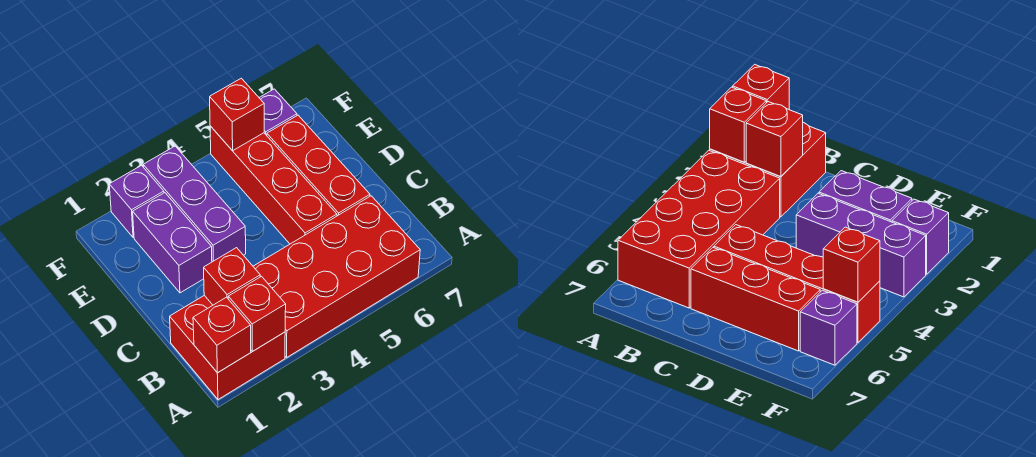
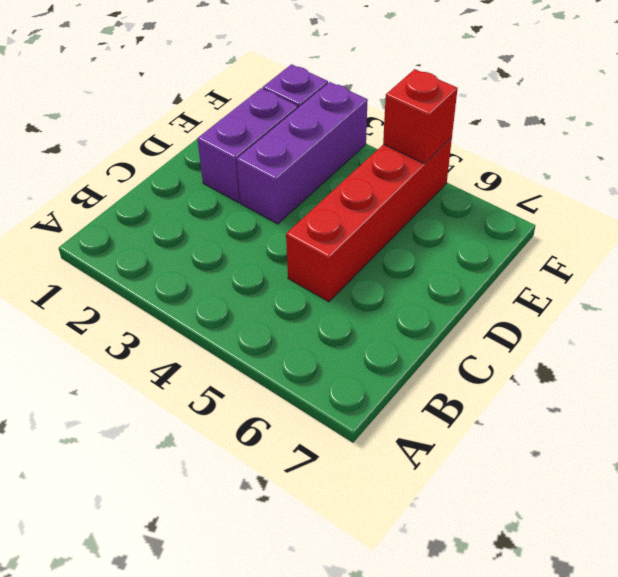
none -> red brick A1:B2 level 1
none -> red brick A3:B6 level 1
none -> red brick C6:E6 level 1

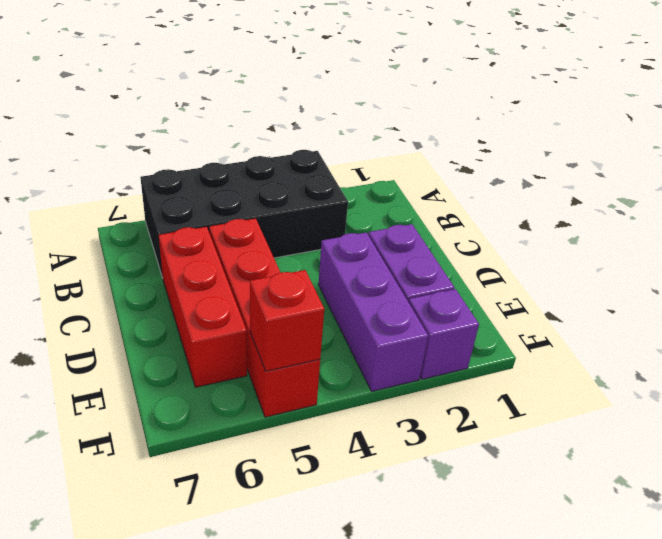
black brick A3:B6 level 1 -> red brick A3:B6 level 1
none -> red brick A1:B2 level 1
none -> purple brick F6 level 1
none -> red brick A1 level 2

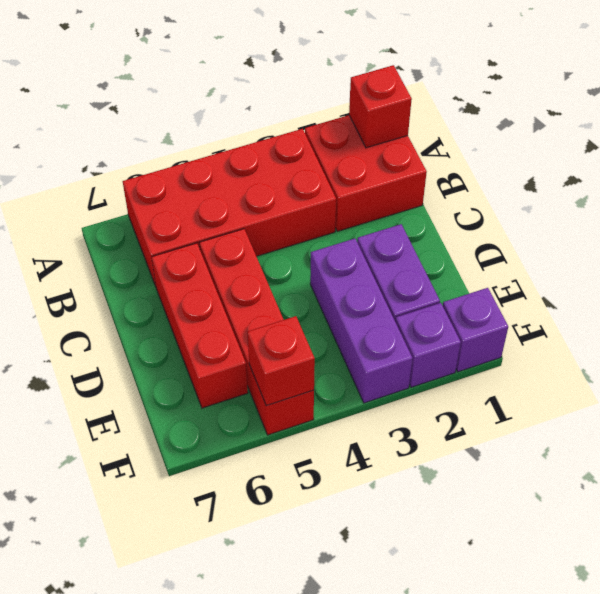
purple brick F1 level 1 -> purple brick F6 level 1
none -> red brick A2 level 2
none -> red brick B2 level 2

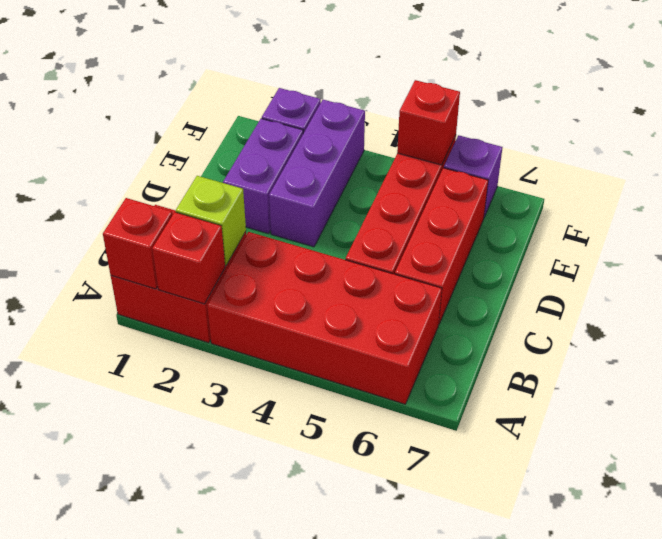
lime brick B2 level 2 -> red brick B2 level 2

